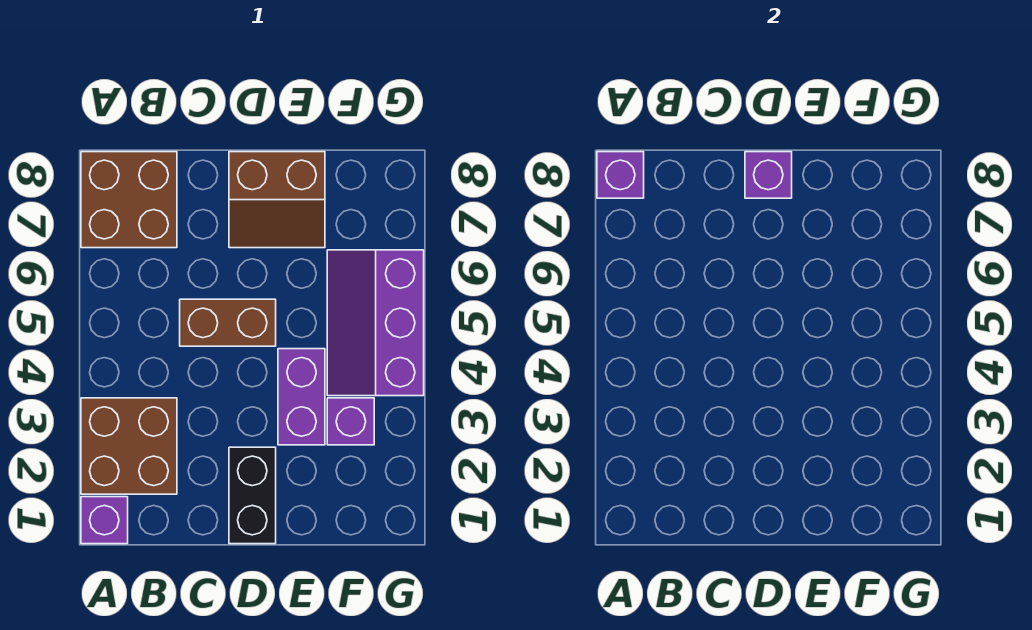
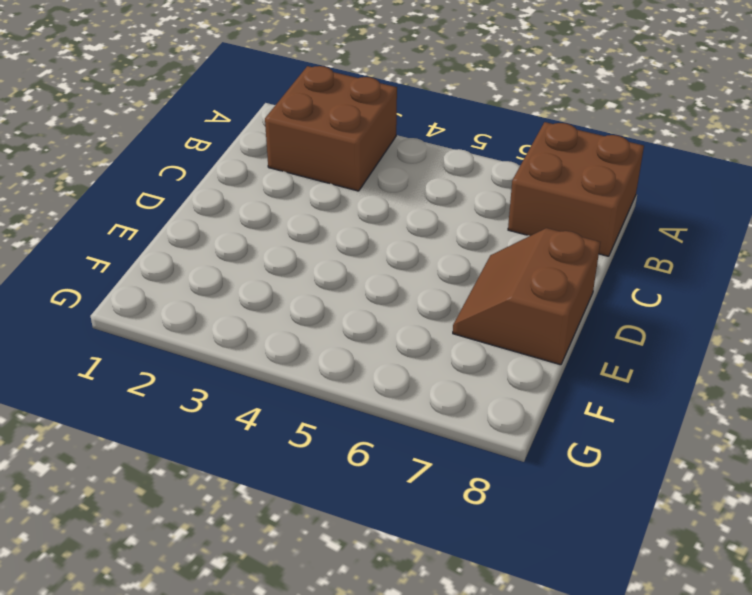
none -> purple brick A1 level 1
none -> brown brick C5:D5 level 1

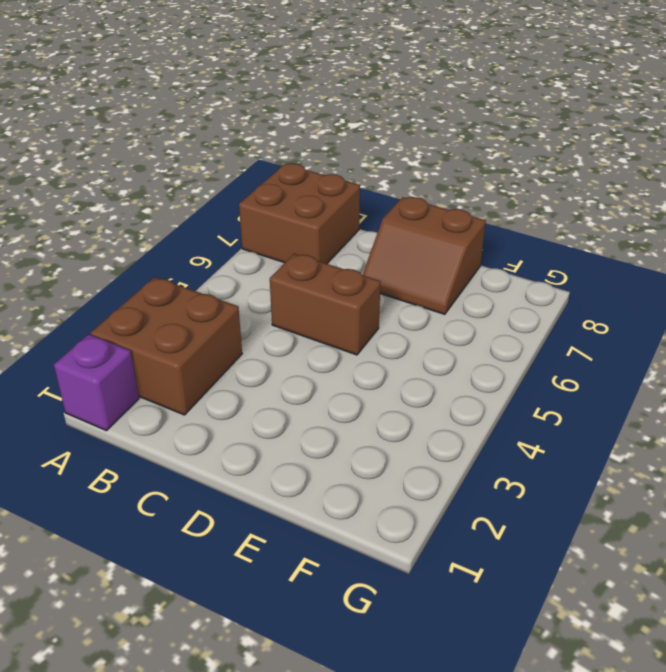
none -> black brick D1:D2 level 1
none -> purple brick E3:E4 level 1

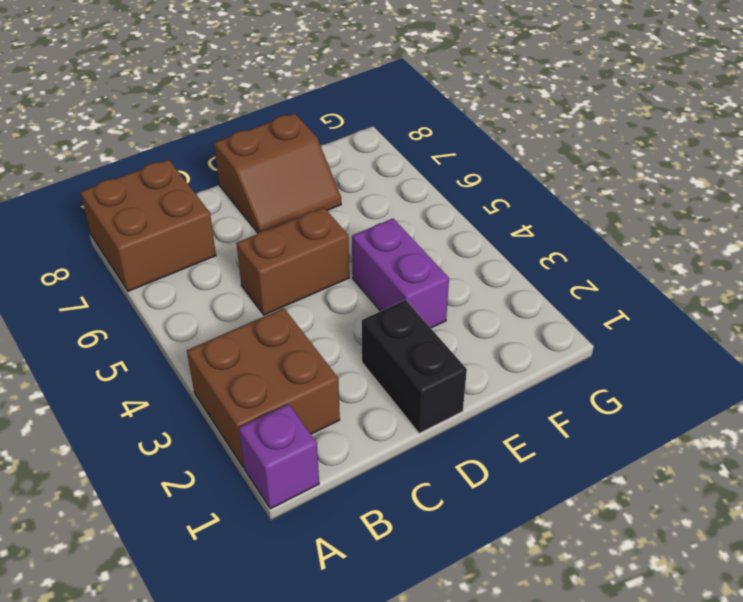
none -> purple brick F3 level 1
none -> purple slope F4:G6 level 1 top G

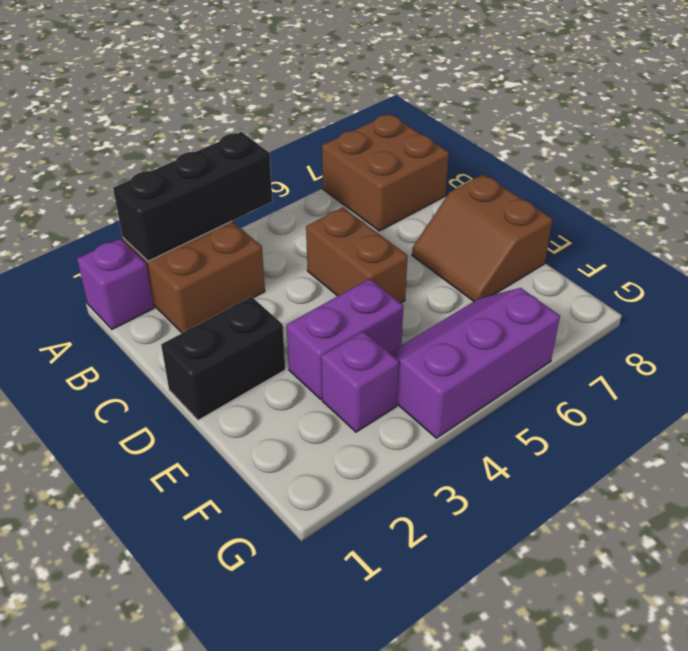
black brick A2:A4 level 2 -> none
none -> purple brick A8 level 2
none -> purple brick D8 level 2

